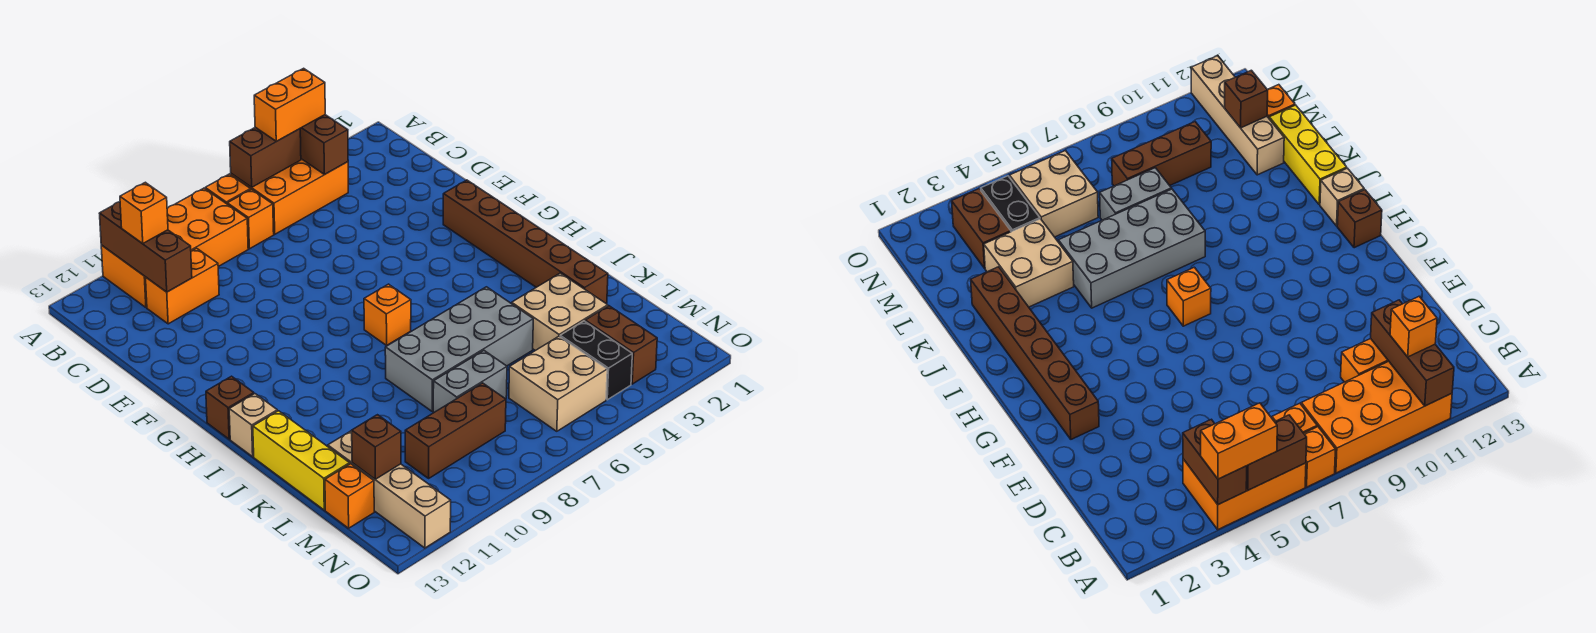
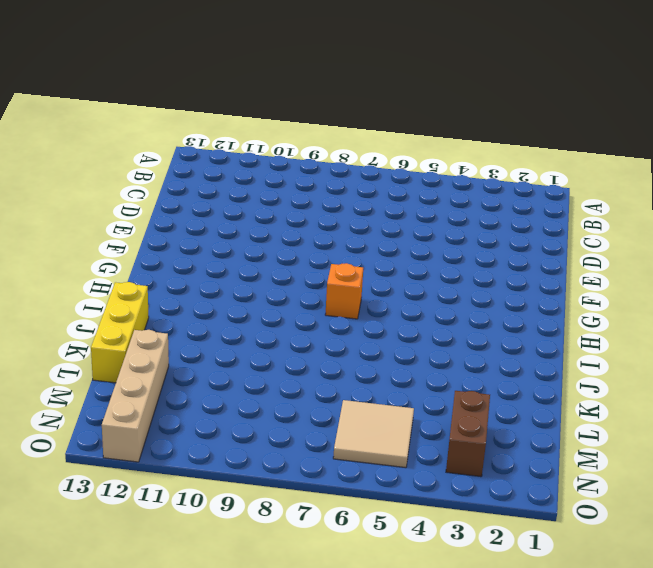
tan tile M5:N6 level 1 -> tan brick M5:N6 level 1
none -> orange brick A4:B6 level 1
none -> orange brick A7 level 1
none -> orange brick A8:B11 level 1

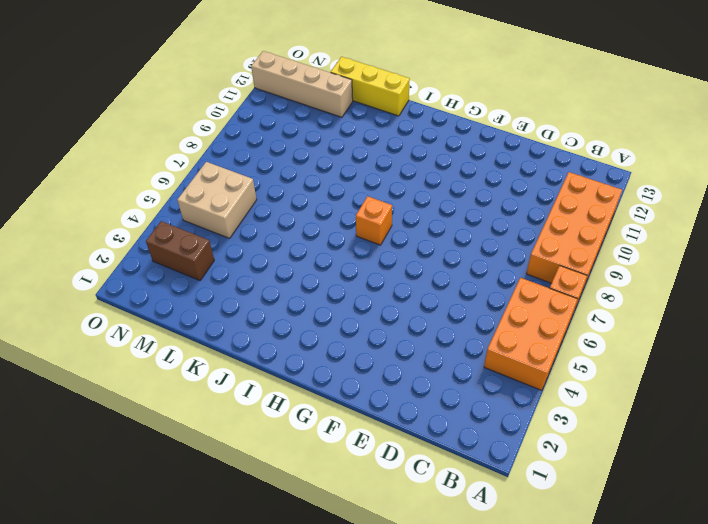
none -> orange brick B7 level 1
none -> orange brick C10:C11 level 1
none -> brown brick F2:K2 level 1

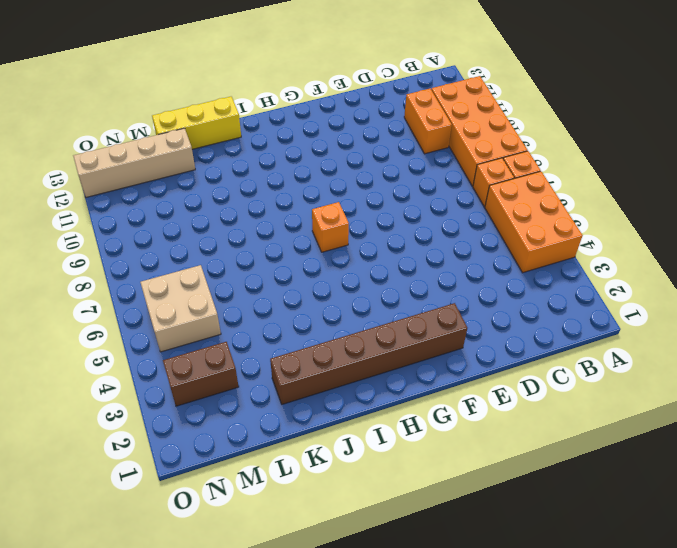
none -> brown brick H13 level 1
none -> tan brick I13 level 1
none -> grey brick J5:K8 level 1

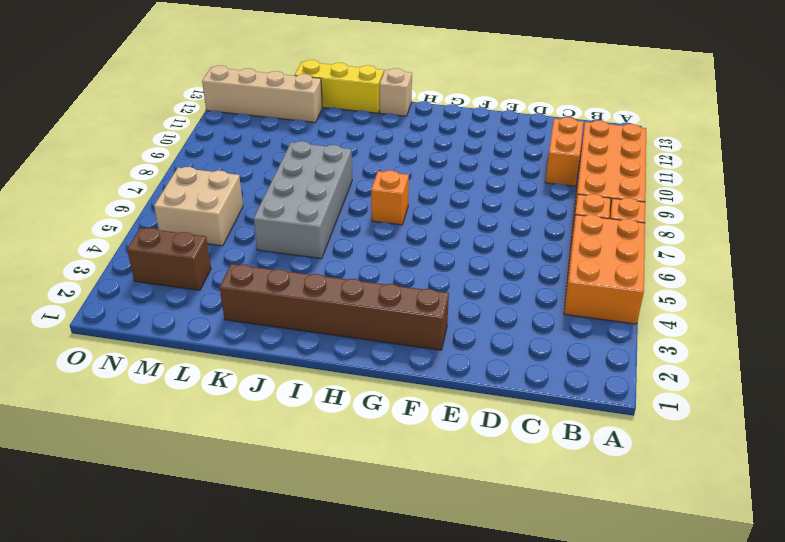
none -> brown brick H13 level 1
none -> tan brick K3:L4 level 1
none -> grey brick L7:L8 level 1

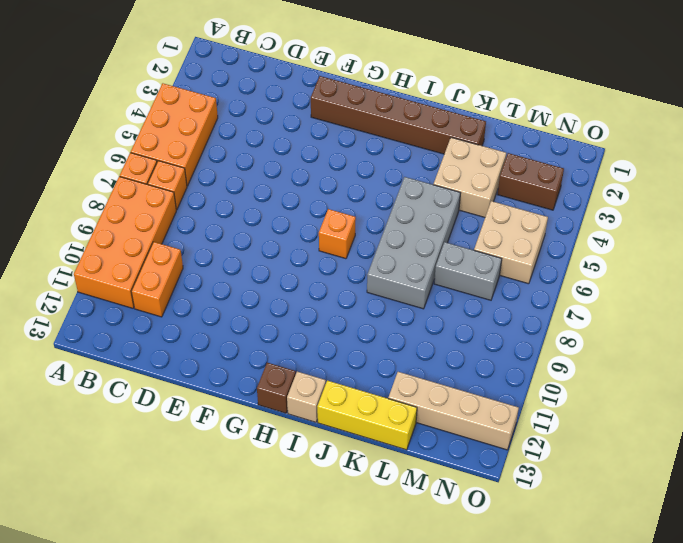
grey brick L7:M7 level 1 -> grey brick L7:L8 level 1
none -> black brick M4:N4 level 1
none -> brown brick M8:M10 level 1
none -> orange brick M13 level 1

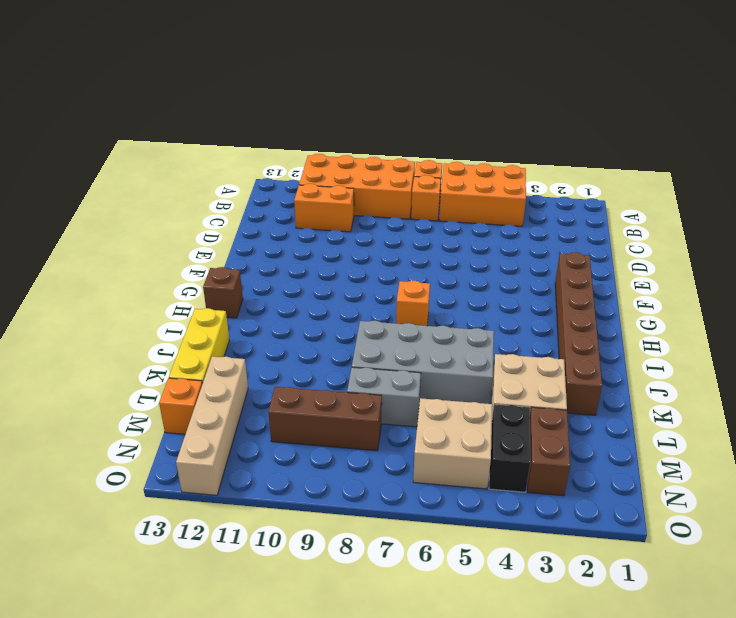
none -> tan brick I13 level 1
none -> brown brick A4:B4 level 2
none -> brown brick A5:A6 level 2

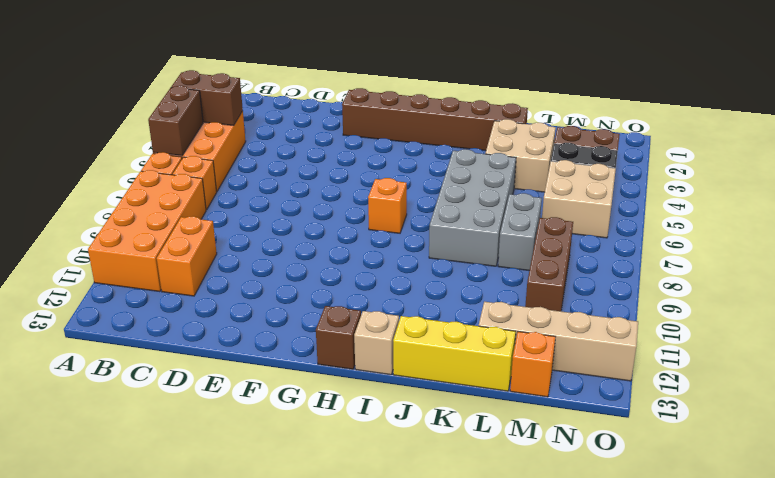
none -> brown brick A11:C11 level 2
none -> brown brick M12 level 2
none -> orange brick A4:A5 level 3

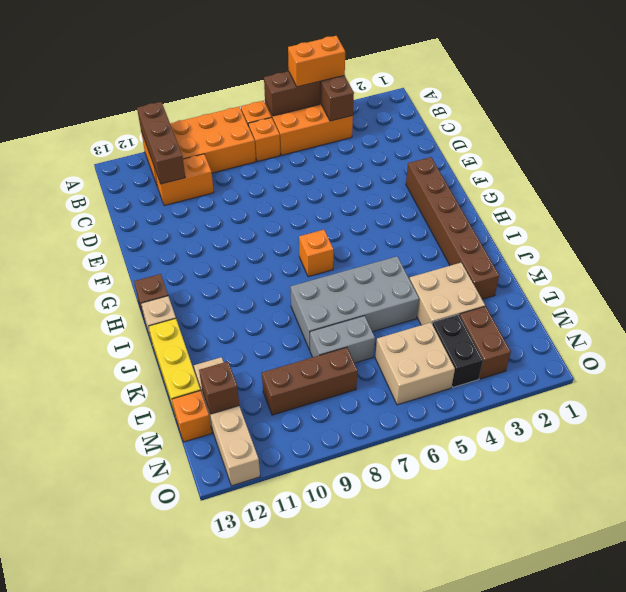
none -> orange brick B11 level 3

